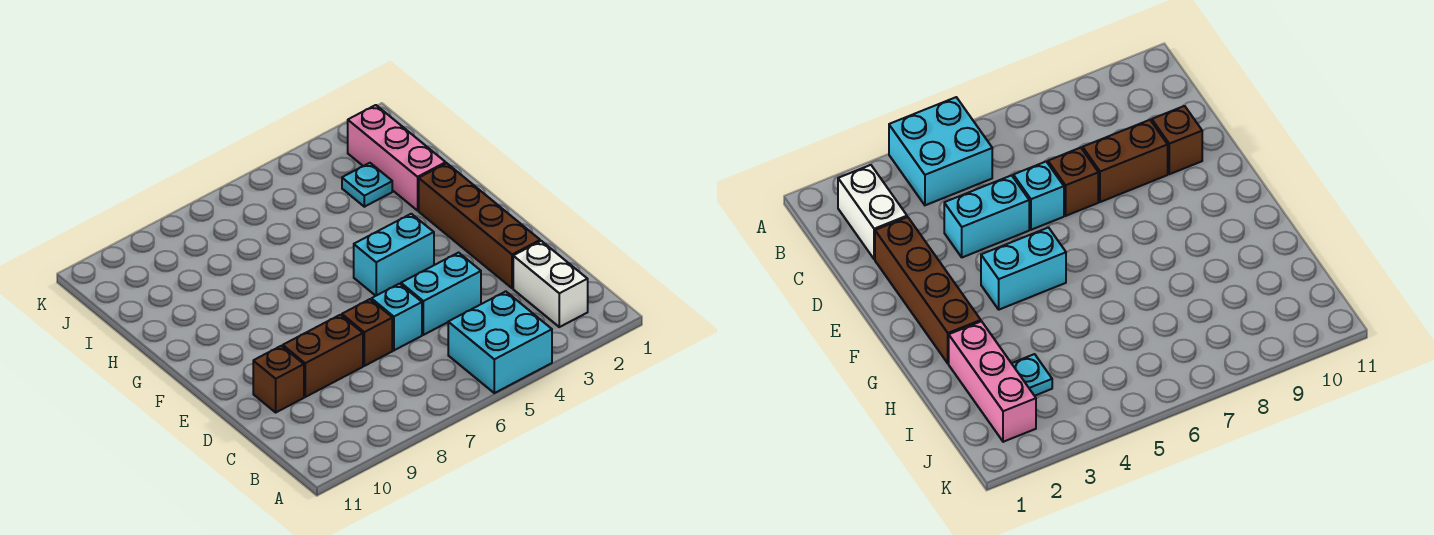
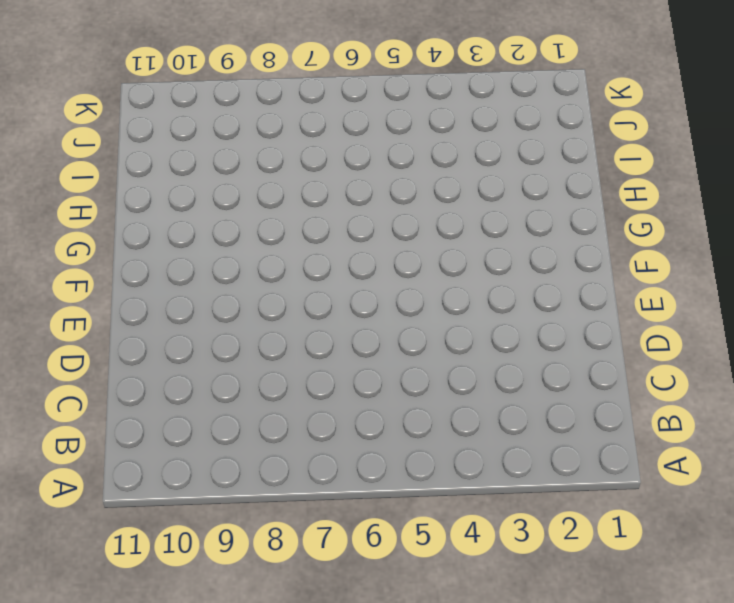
none -> cyan brick A4:B5 level 1
none -> white brick B2:C2 level 1

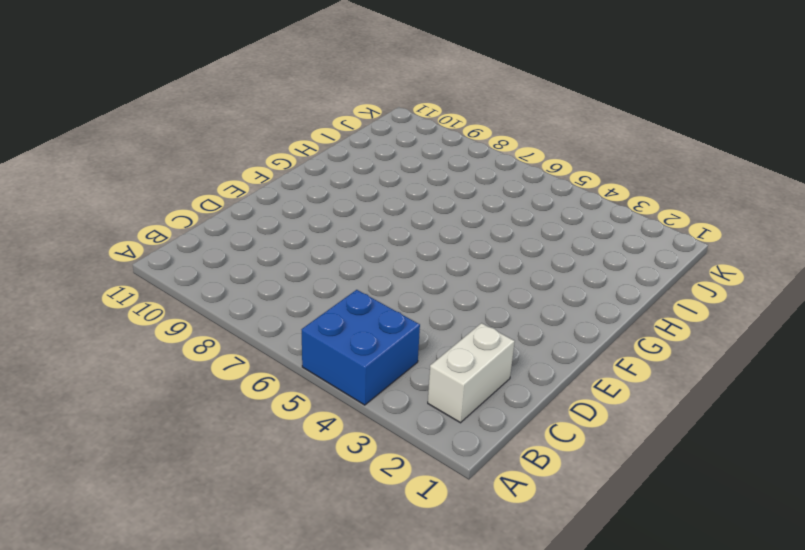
blue brick A4:B5 level 1 -> cyan brick A4:B5 level 1
none -> brown brick D2:G2 level 1
none -> cyan brick D4:D5 level 1

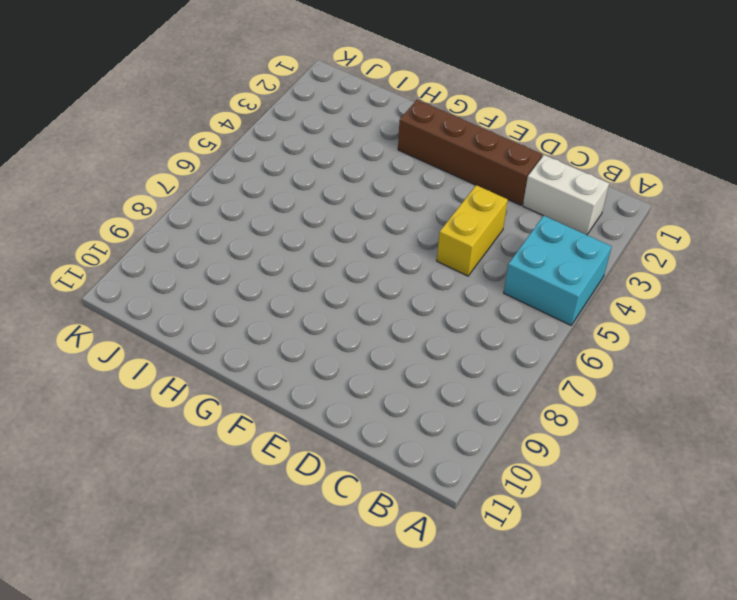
yellow brick D4:D5 level 1 -> cyan brick D4:D5 level 1
none -> cyan brick D6 level 1
none -> brown brick D7 level 1

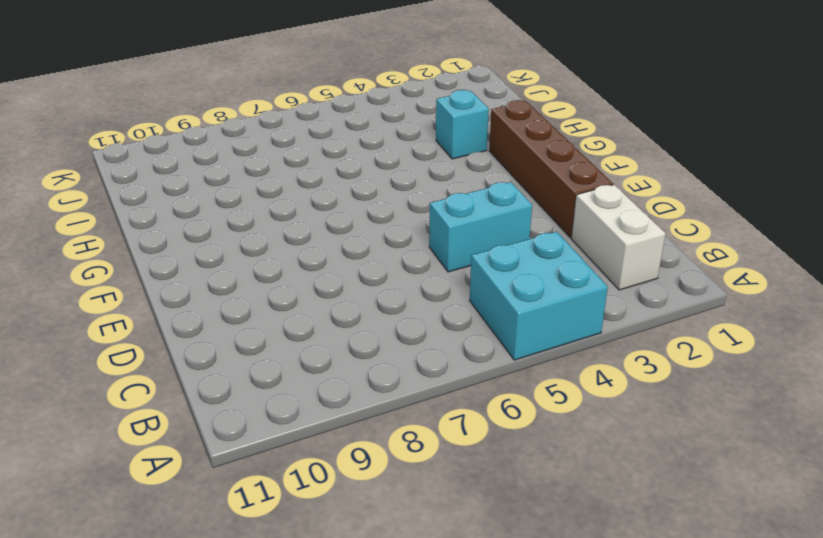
cyan brick H3 level 1 -> cyan brick D6 level 1
none -> brown brick D7 level 1
none -> brown brick D8:D9 level 1

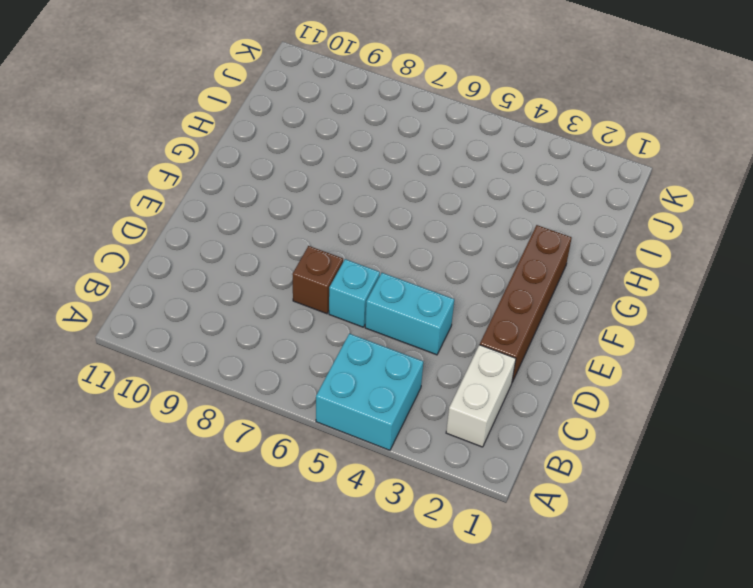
none -> brown brick D8:D9 level 1
none -> brown brick D10 level 1

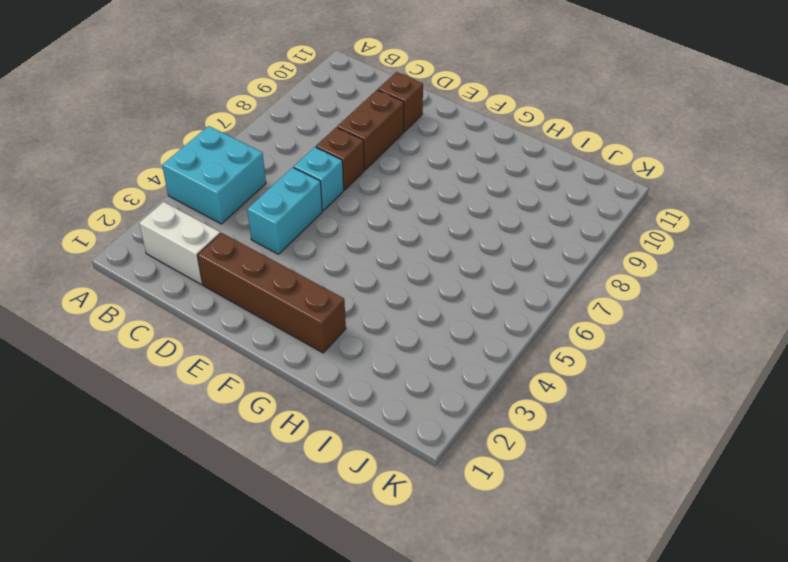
none -> cyan brick F4:F5 level 1
none -> pink brick H2:J2 level 1

